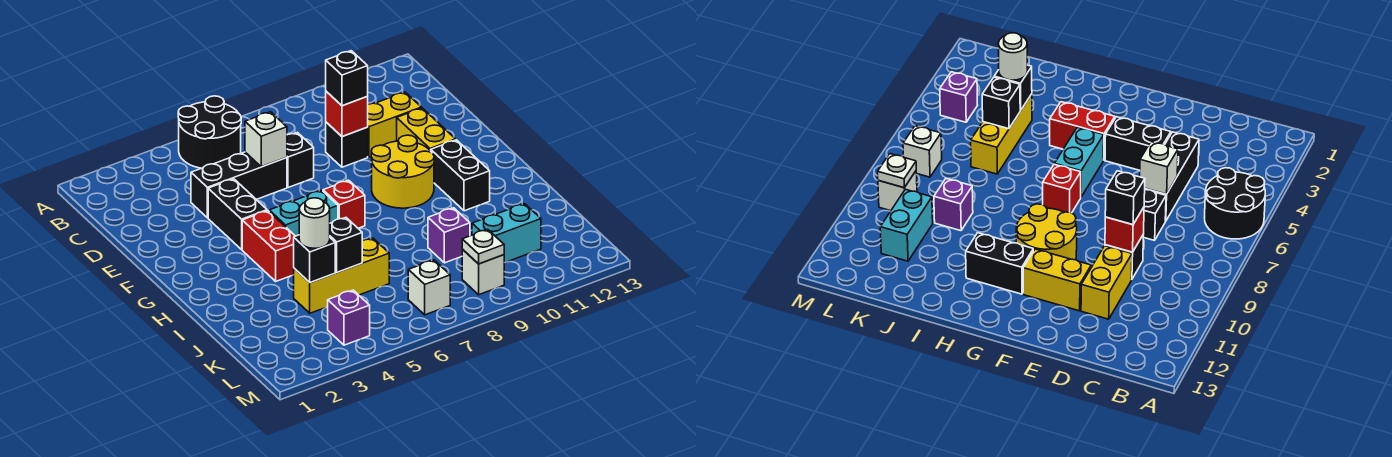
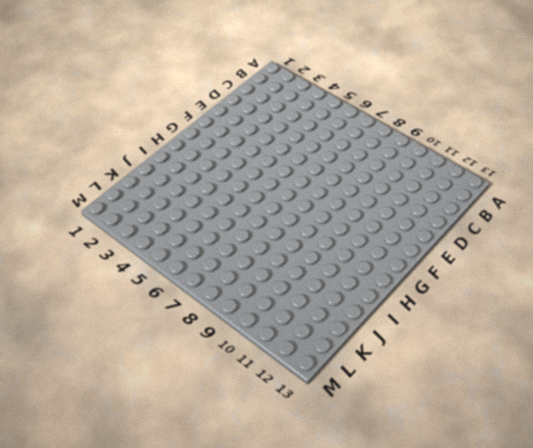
none -> black round brick A5:B6 level 1
none -> black brick D4:D6 level 1
none -> black brick D7 level 1

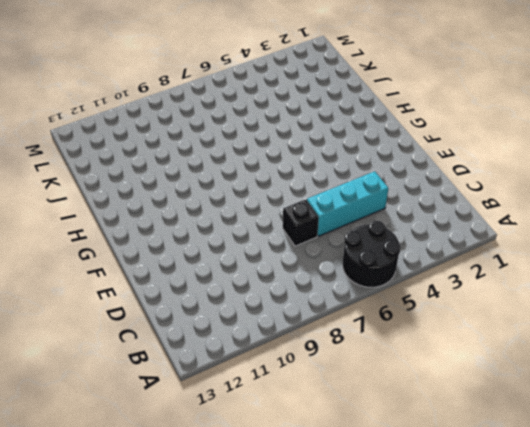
cyan brick D4:D6 level 1 -> black brick D4:D6 level 1
none -> black brick D9 level 1
none -> yellow brick D10:D11 level 1
none -> black brick E4:F4 level 1

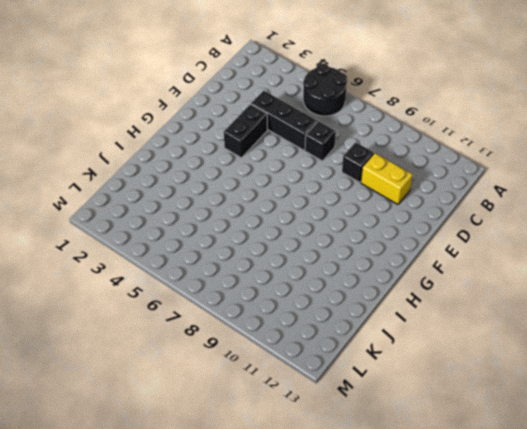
none -> yellow brick E11:F11 level 1
none -> yellow round brick F9:G10 level 1
none -> red brick G4:H4 level 1

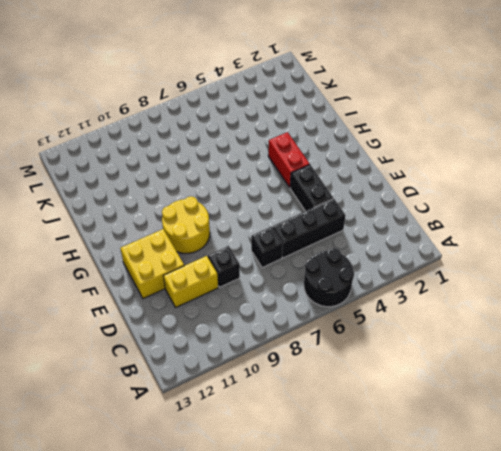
yellow brick E11:F12 level 1 -> yellow brick E11:F11 level 1
none -> cyan brick G5:G6 level 1
none -> red brick G7 level 1
none -> black brick G11:H11 level 1

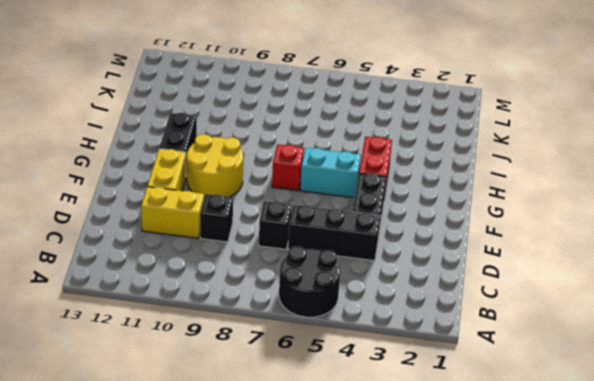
none -> yellow brick J4:J6 level 1
none -> purple brick J9 level 1
none -> cyan brick K10:K11 level 1

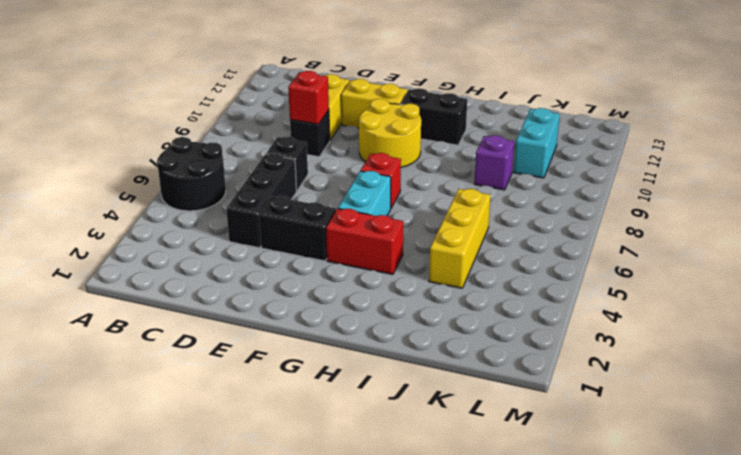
none -> purple brick L4 level 1
none -> white brick L7 level 1
none -> white brick L9 level 1

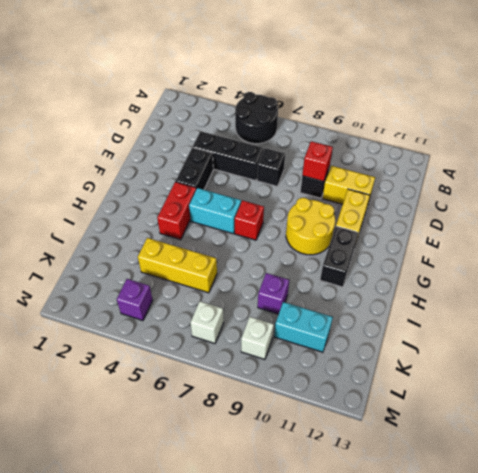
none -> white brick D6 level 2
none -> black brick J4 level 2
none -> black brick J5 level 2

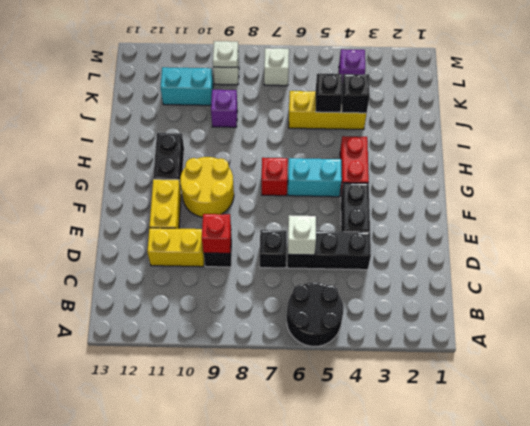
none -> black brick D9 level 3
none -> white round brick J4 level 3

